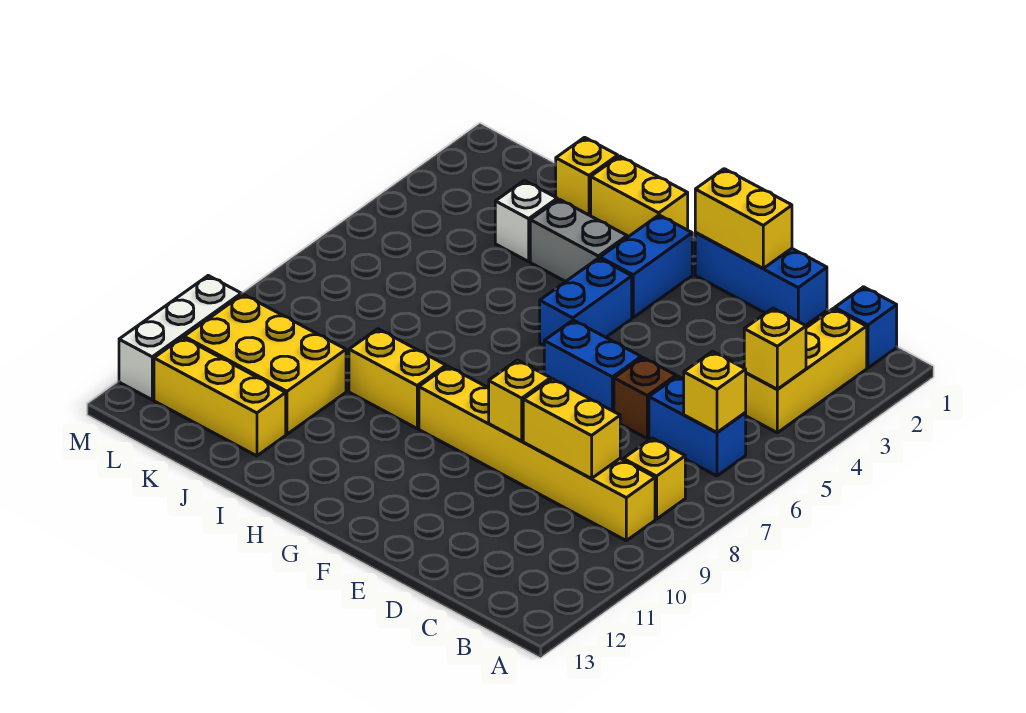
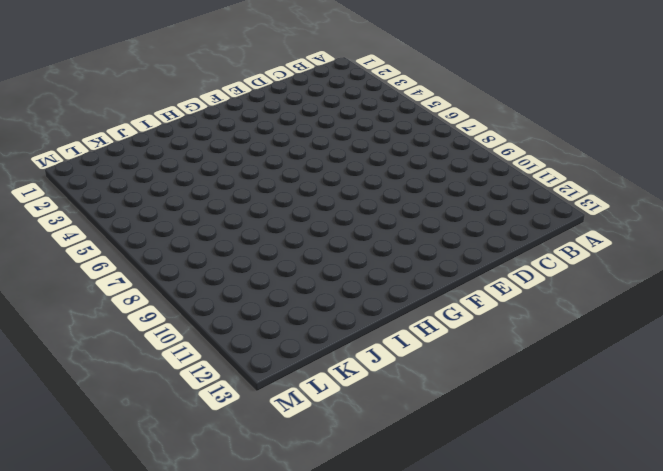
none -> blue brick B1 level 1
none -> yellow brick B2:B4 level 1
none -> blue brick B6:C6 level 1

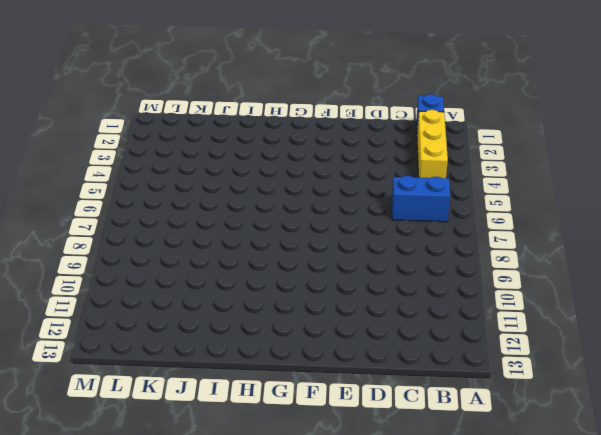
none -> yellow brick B8 level 1
none -> yellow brick B9:G9 level 1
none -> blue brick D1:F1 level 1

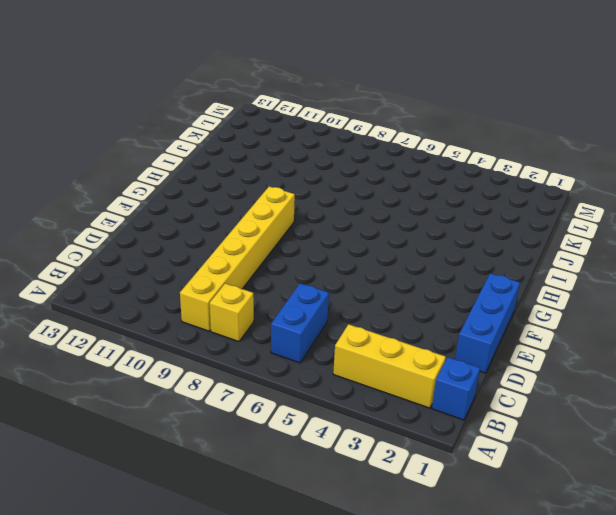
none -> brown brick D6 level 1
none -> blue brick E6:F6 level 1
none -> blue brick G2:G3 level 1

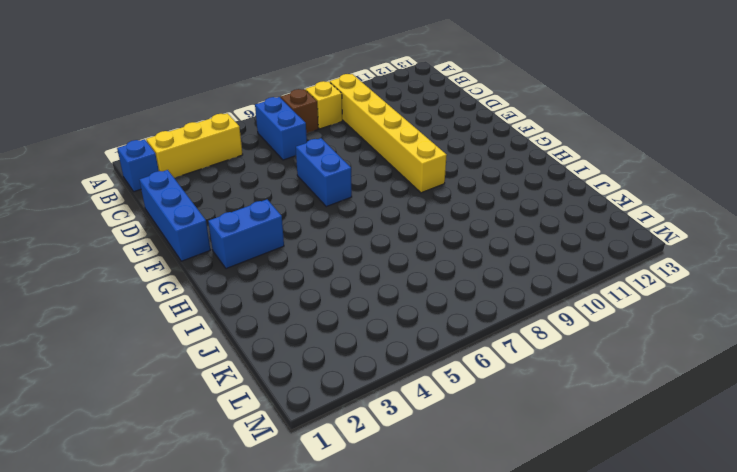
brown brick B7 level 1 -> brown brick D6 level 1
none -> blue brick G4:G5 level 1
none -> yellow brick H1:I1 level 1
none -> grey brick H3:I3 level 1

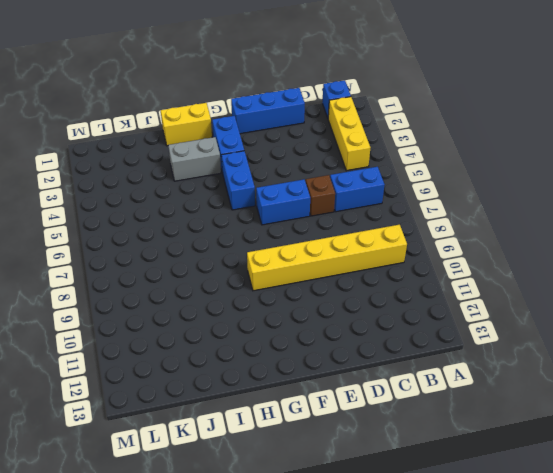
none -> yellow brick B8 level 1
none -> yellow brick H9:I9 level 1
none -> yellow brick J1 level 1

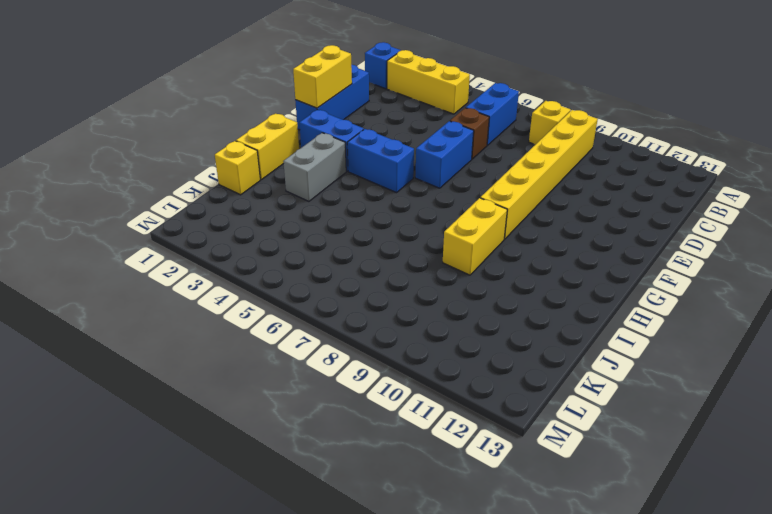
none -> white brick J3 level 1
none -> yellow brick J10:L11 level 1
none -> yellow brick J12:L12 level 1

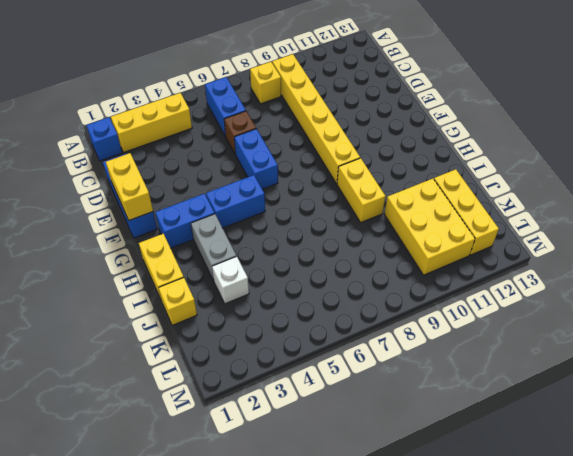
none -> white brick M10:M12 level 1
none -> yellow brick B4 level 2
none -> yellow brick B6 level 2

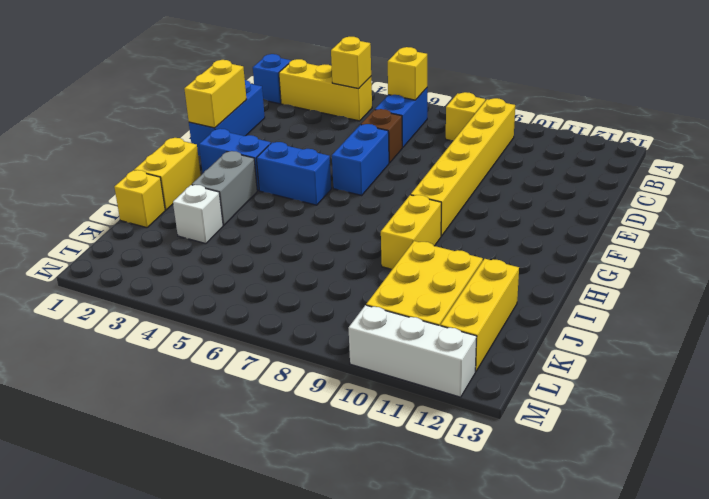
none -> yellow brick C9:D9 level 2
none -> yellow brick E9 level 2

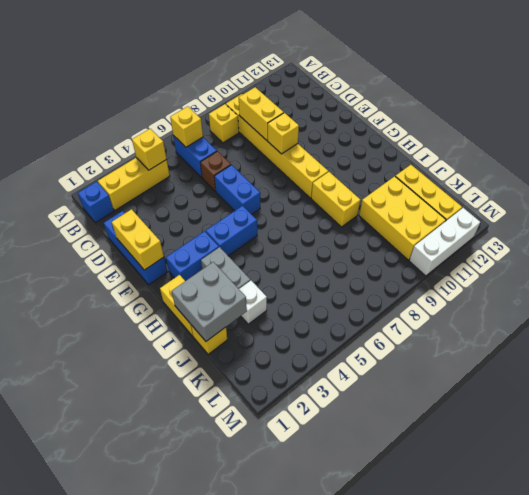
grey brick I1:J2 level 2 -> none

